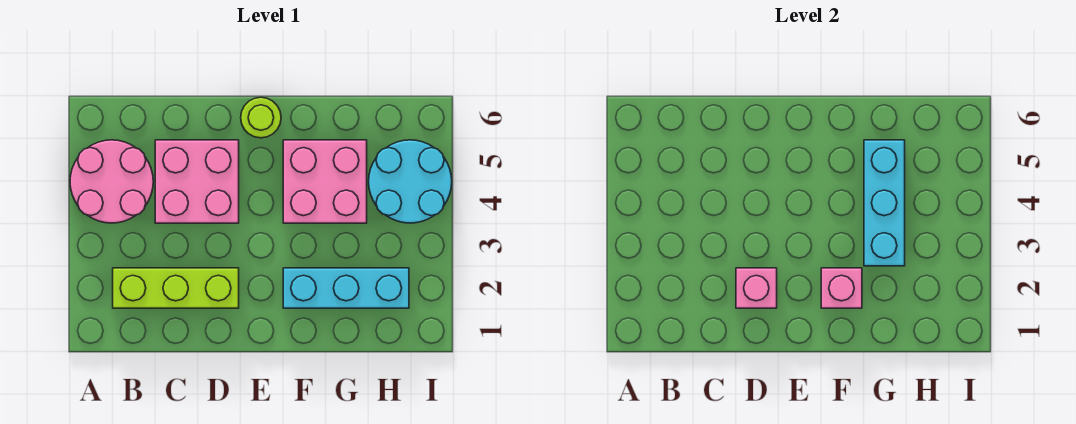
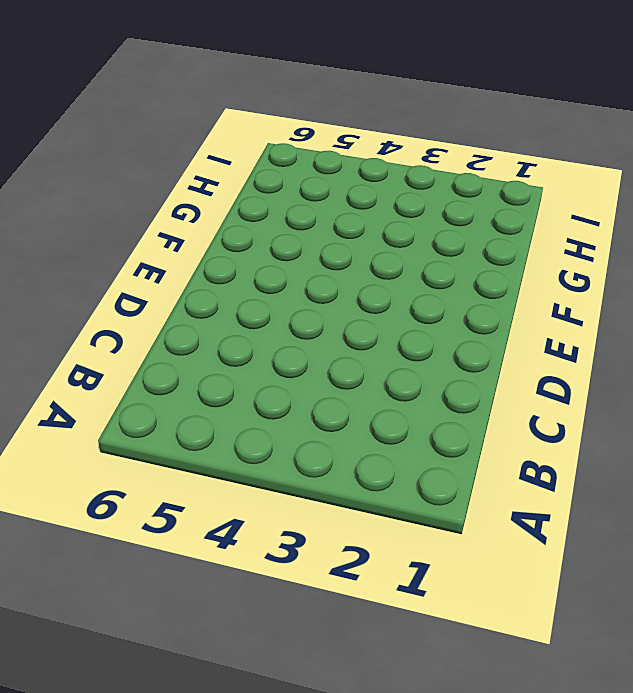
none -> pink round brick A4:B5 level 1
none -> lime brick B2:D2 level 1

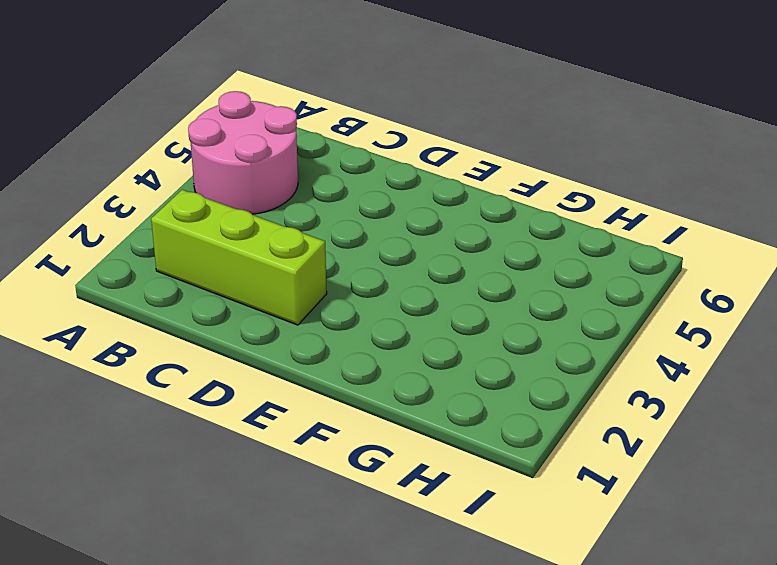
none -> pink brick C4:D5 level 1
none -> lime round brick E6 level 1

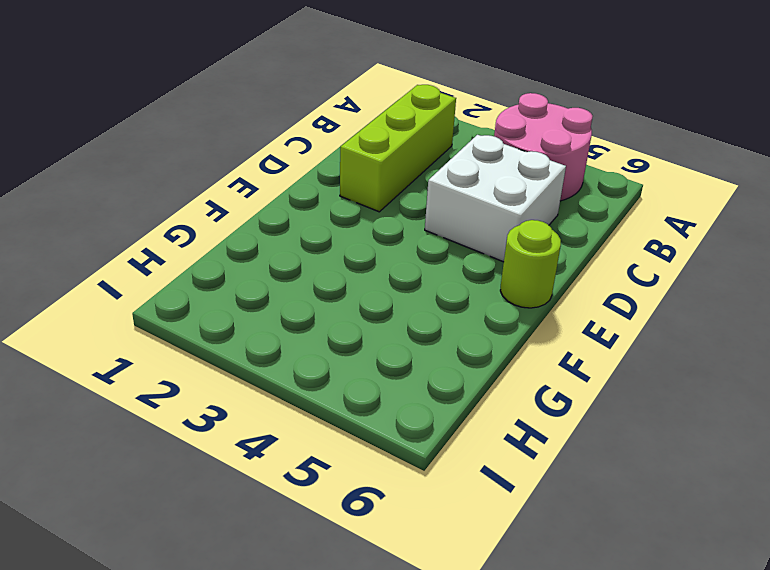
white brick C4:D5 level 1 -> pink brick C4:D5 level 1
none -> cyan brick F2:H2 level 1
none -> pink brick F4:G5 level 1

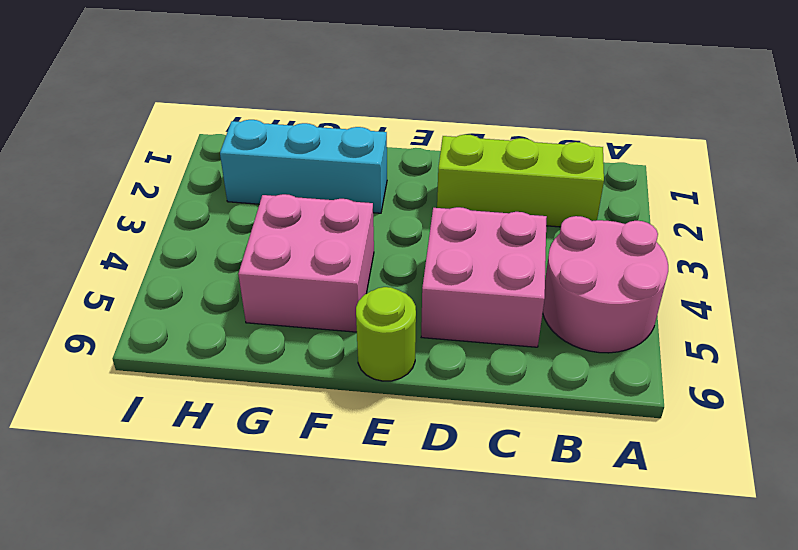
none -> cyan round brick H4:I5 level 1
none -> pink brick D2 level 2

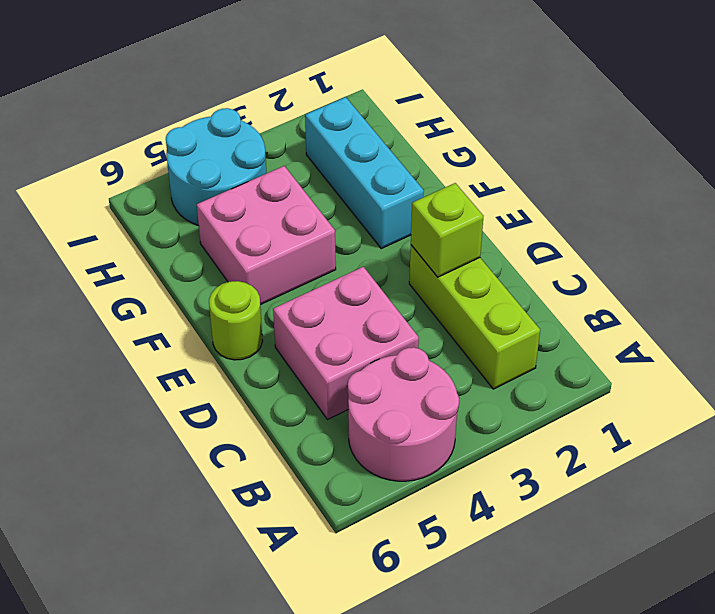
lime brick D2 level 2 -> pink brick D2 level 2
none -> pink brick F2 level 2
none -> cyan brick G3:G5 level 2

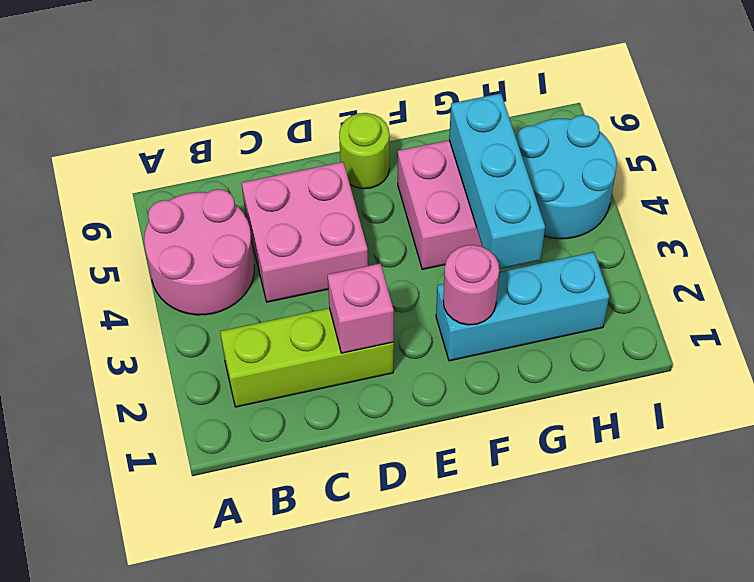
pink round brick F2 level 2 -> pink brick F2 level 2

